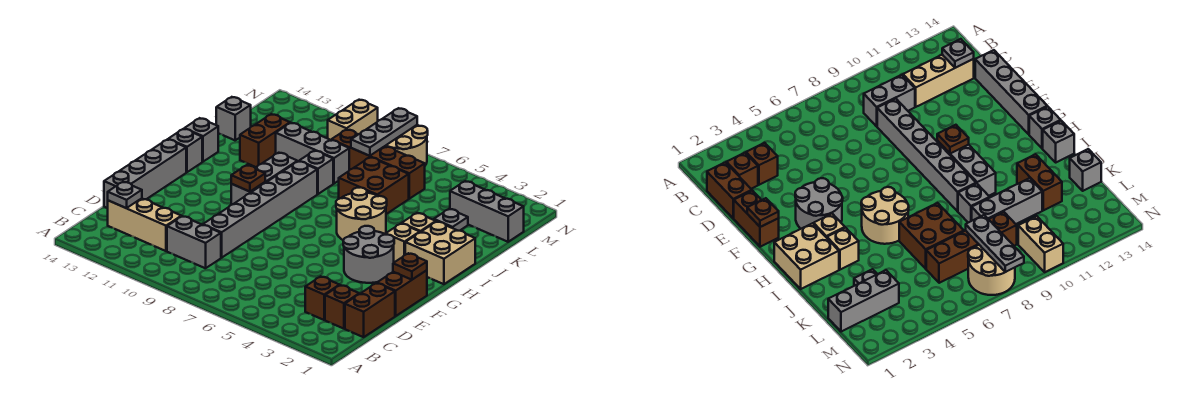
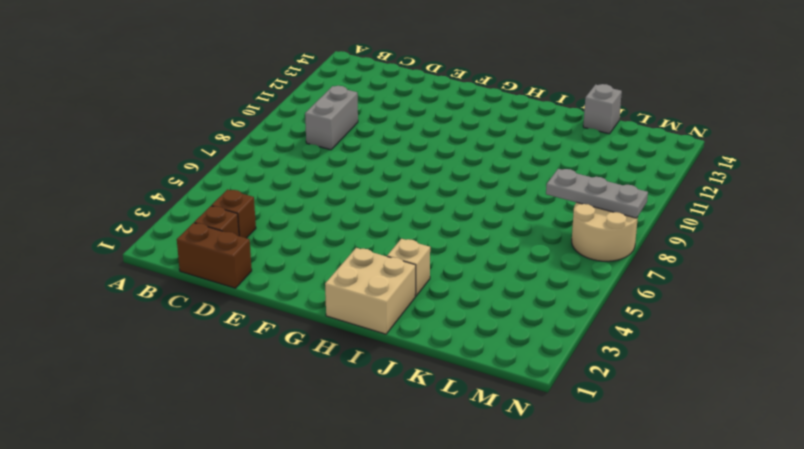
none -> tan brick C11:C13 level 1
none -> grey brick D9:I9 level 1
none -> grey brick D14:G14 level 1
none -> brown brick E1:F1 level 1

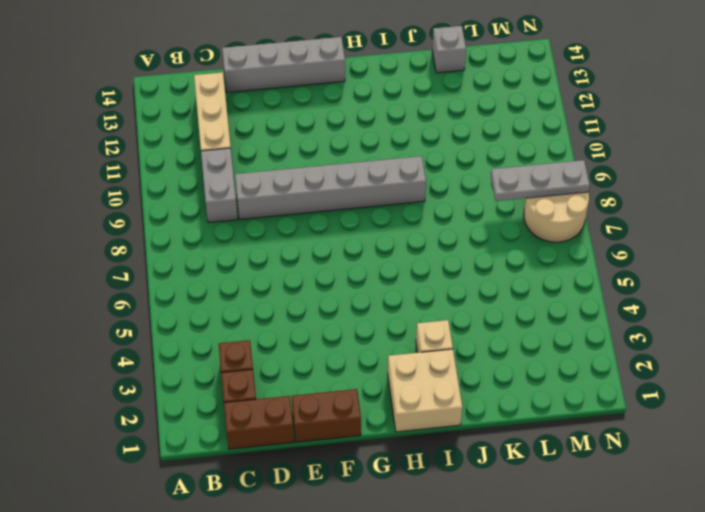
none -> grey round brick F3:G4 level 1
none -> grey brick G10:I10 level 1
none -> tan brick H3 level 1
none -> tan round brick H5:I6 level 1

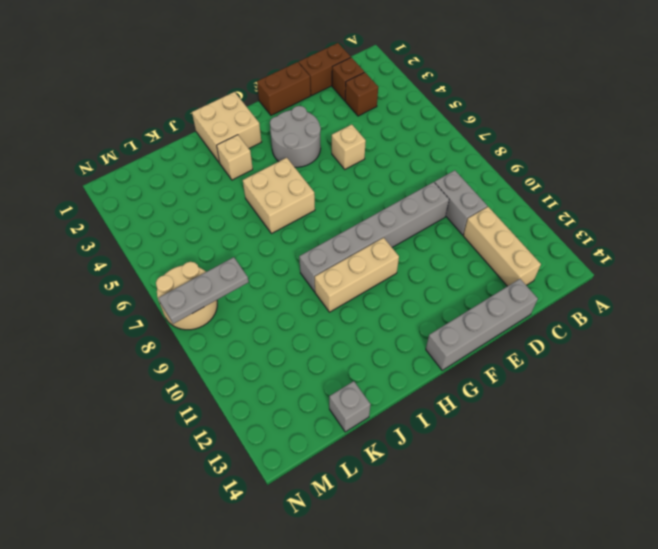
tan brick E5 level 1 -> tan brick H3 level 1
tan brick G10:I10 level 1 -> grey brick G10:I10 level 1
tan brick H5:I6 level 1 -> tan round brick H5:I6 level 1
none -> grey brick H14 level 1
none -> grey brick I14 level 1
none -> brown brick J6:K7 level 1
none -> grey brick J9 level 1

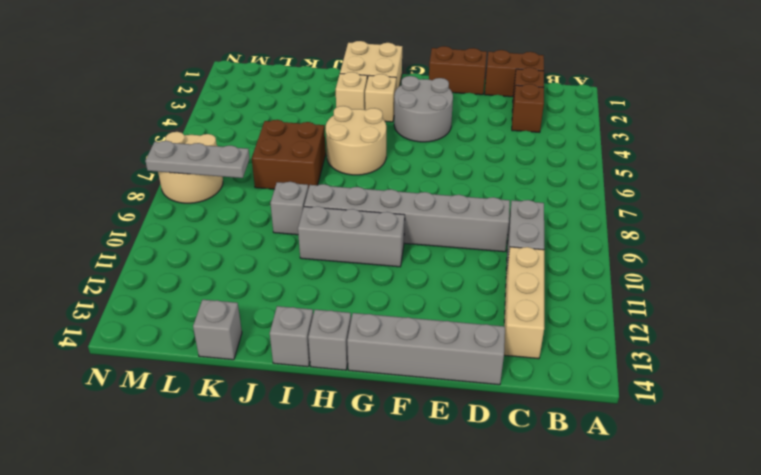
none -> brown brick J12:K12 level 1
none -> grey plate K3 level 1
none -> grey brick K9:K11 level 1
none -> grey brick L1:L3 level 1

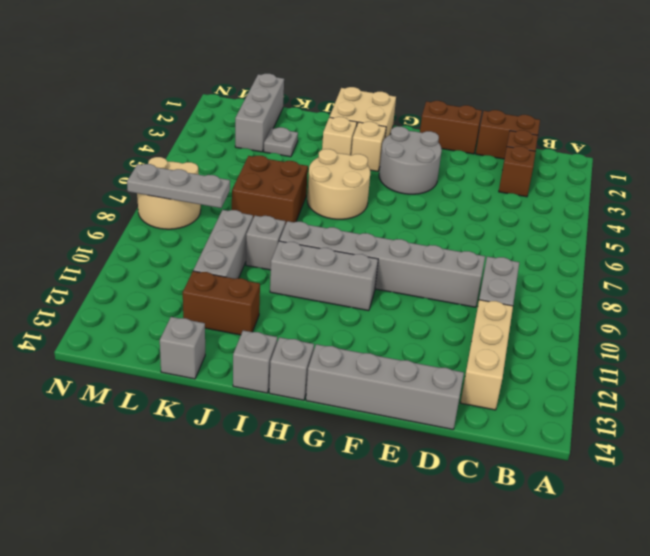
none -> brown brick L6:L9 level 1
none -> tan brick M10:N10 level 1
none -> grey plate C13 level 2
none -> brown plate F1 level 2

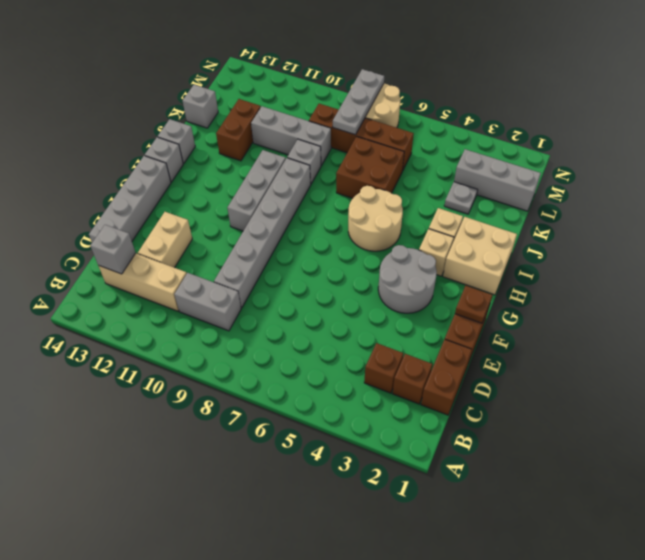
grey brick C13 level 2 -> grey plate C13 level 2
tan brick D12:E12 level 1 -> tan brick M10:N10 level 1
none -> brown plate G10 level 2

